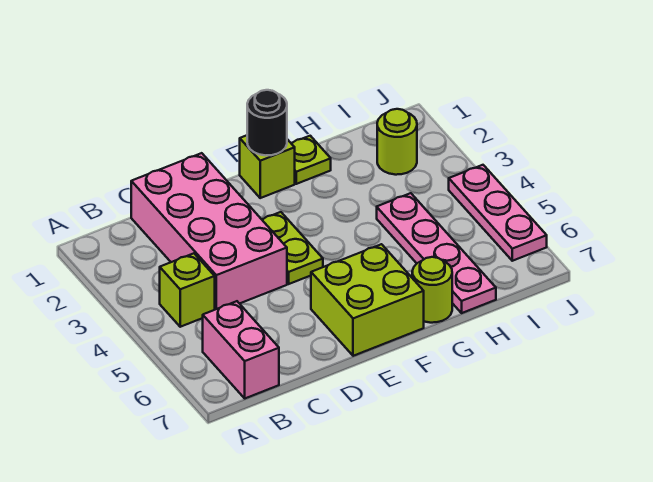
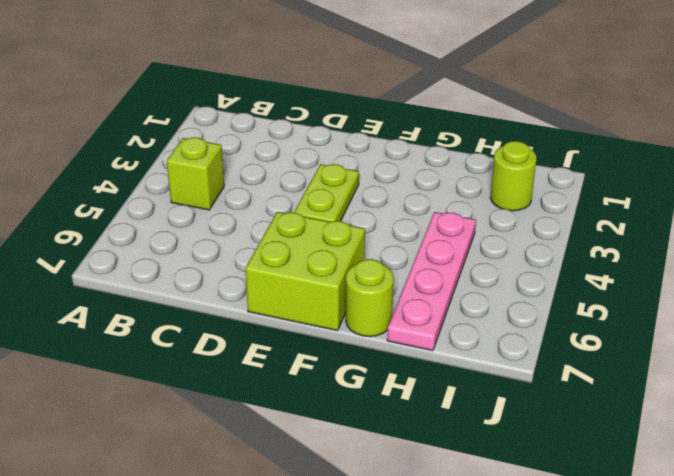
none -> pink brick B6:B7 level 1
none -> pink brick C1:D4 level 1
none -> lime brick F1 level 1

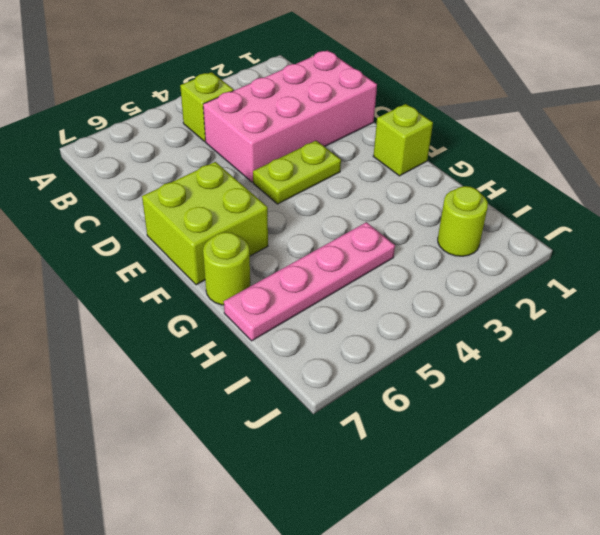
none -> pink brick B6:B7 level 1
none -> lime plate G1 level 1
none -> pink plate J4:J6 level 1

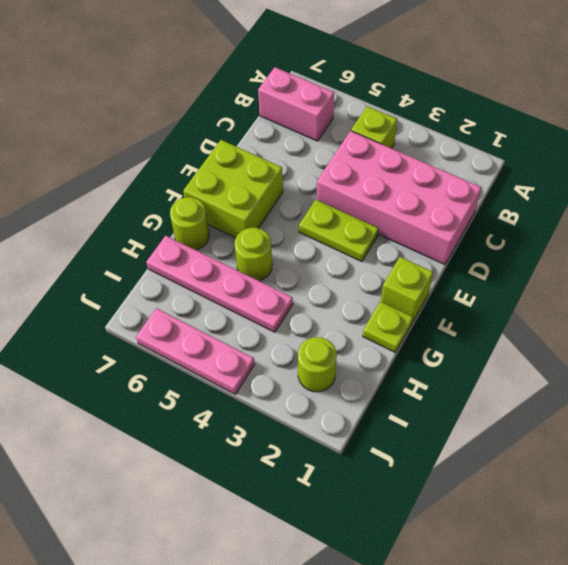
lime round brick G5 level 1 -> none
none -> black round brick F1 level 2

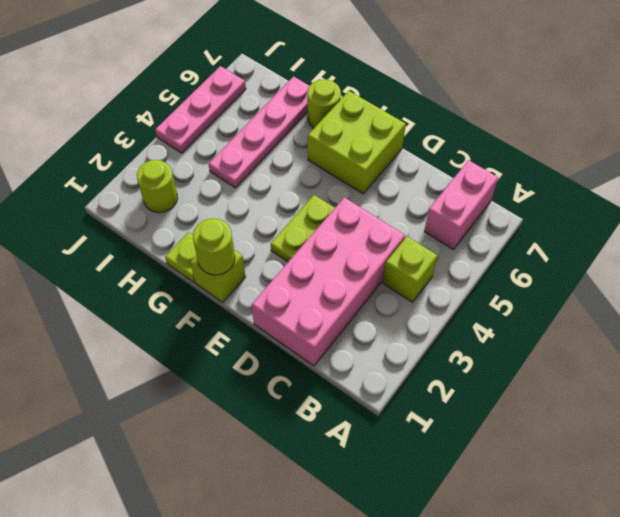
lime round brick F1 level 2 -> black round brick F1 level 2

